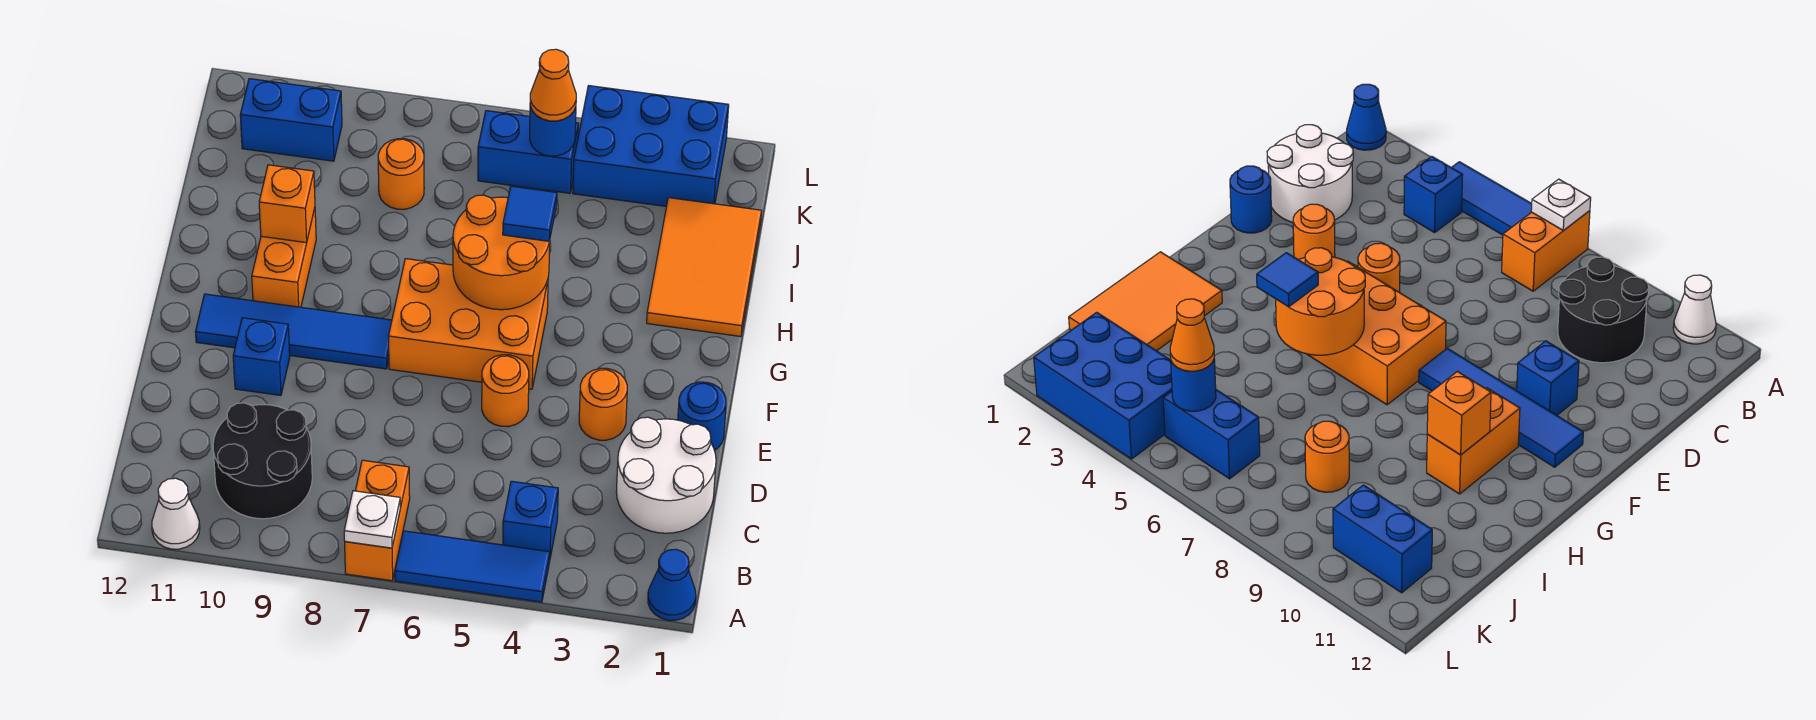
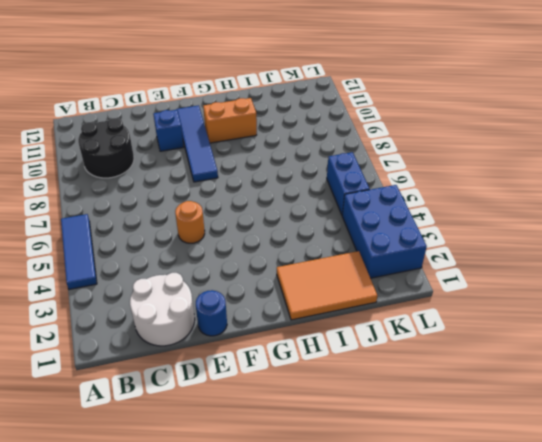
none -> blue cone A1 level 1
none -> orange brick A7:B7 level 1
none -> white cone A11 level 1

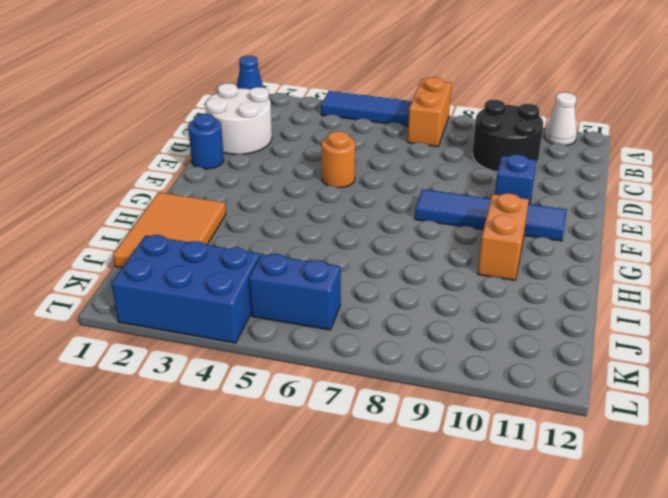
none -> blue brick B4 level 1
none -> orange round brick E3 level 1
none -> orange brick F5:G7 level 1

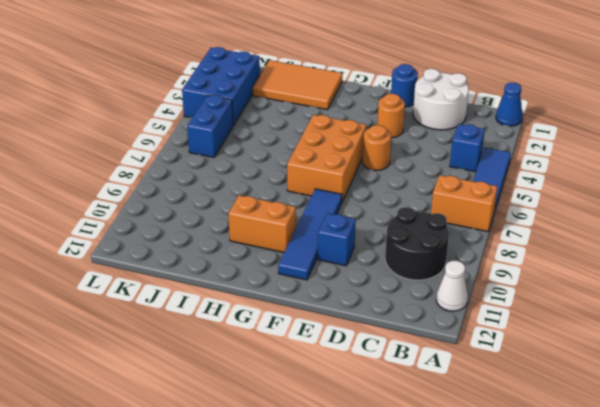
none -> orange round brick J8 level 1
none -> blue brick K10:K11 level 1
none -> white plate A7 level 2

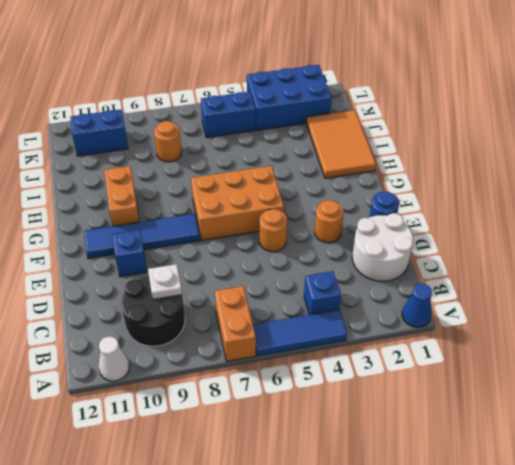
white plate C9 level 2 -> white plate A7 level 2
none -> orange round brick G5:H6 level 2
none -> orange brick H10 level 2
none -> blue round brick K5 level 2

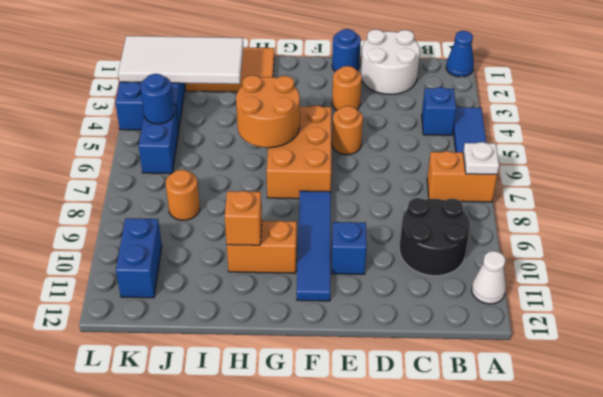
white tile I2:L3 level 2 -> none
none -> blue tile H5 level 3
none -> orange cone K5 level 3

